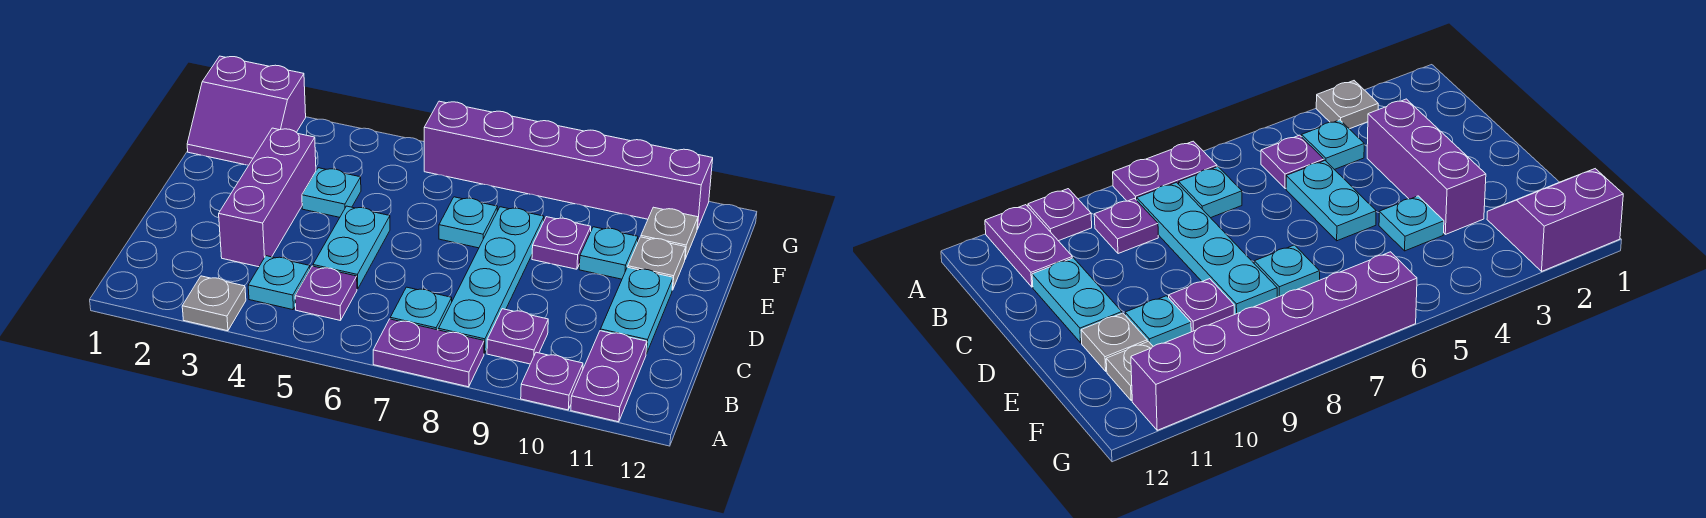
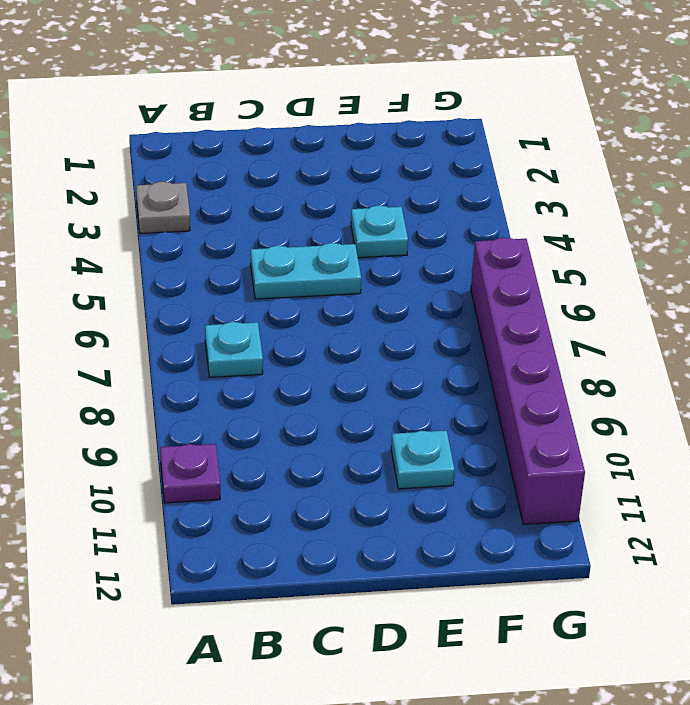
none -> purple plate A7:A8 level 1
none -> purple plate A11:B11 level 1
none -> cyan plate B4 level 1

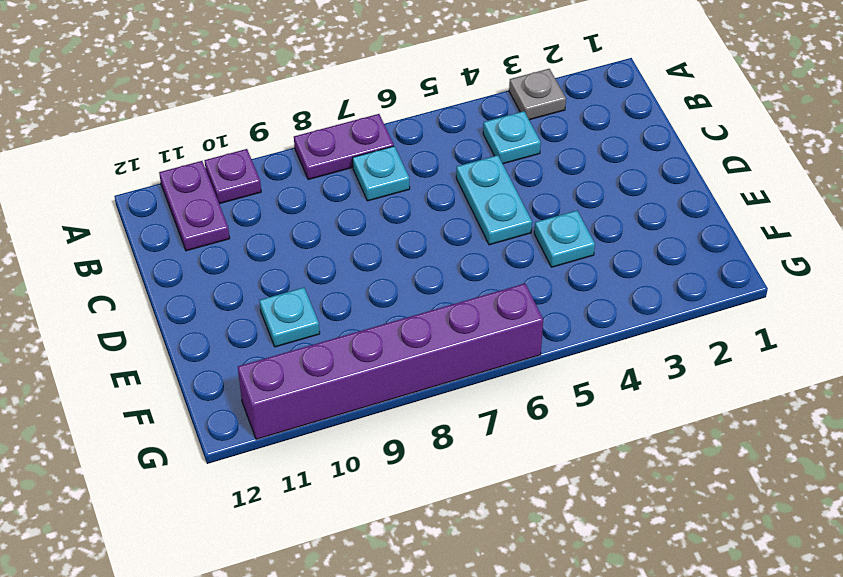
none -> purple plate B5 level 1
none -> cyan plate B8:E8 level 1
none -> purple plate B9 level 1

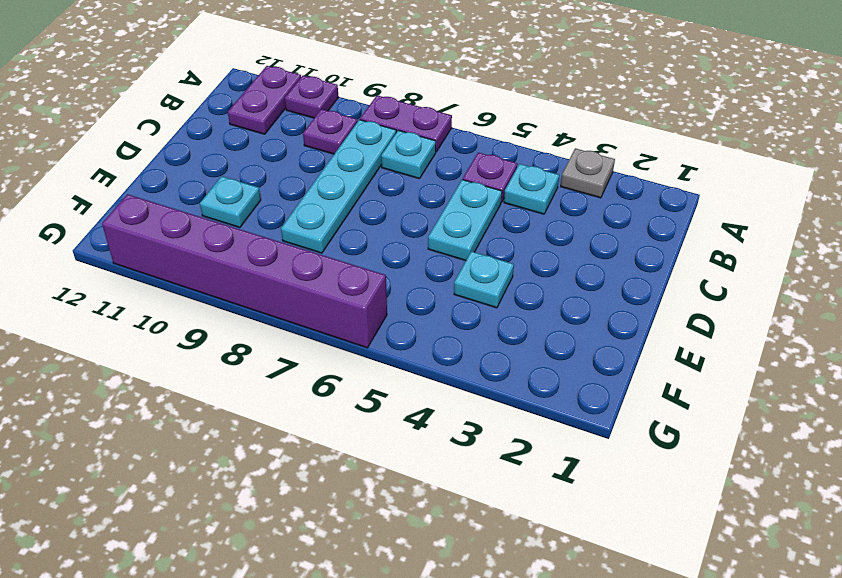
none -> purple brick C3:E3 level 1
none -> cyan plate C11:D11 level 1
none -> cyan plate E7 level 1

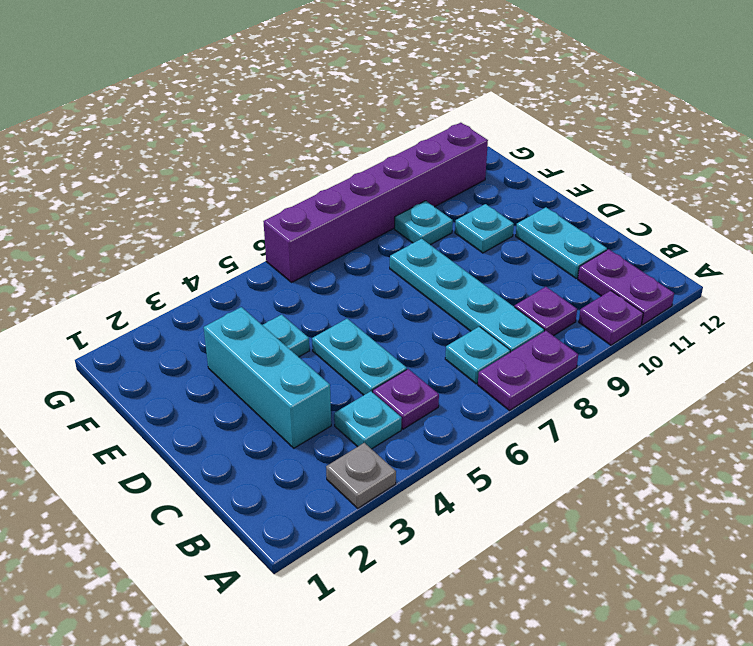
cyan brick C3:E3 level 1 -> purple brick C3:E3 level 1
cyan plate F9 level 1 -> cyan plate E7 level 1
none -> purple plate E9 level 1
none -> grey plate E11 level 1
none -> purple slope F1:G2 level 1 top G

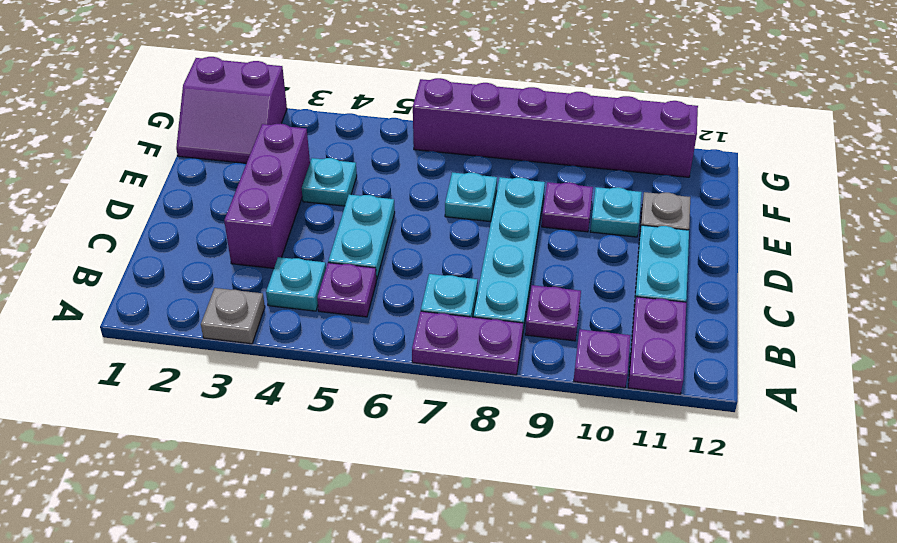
none -> grey plate F11 level 1

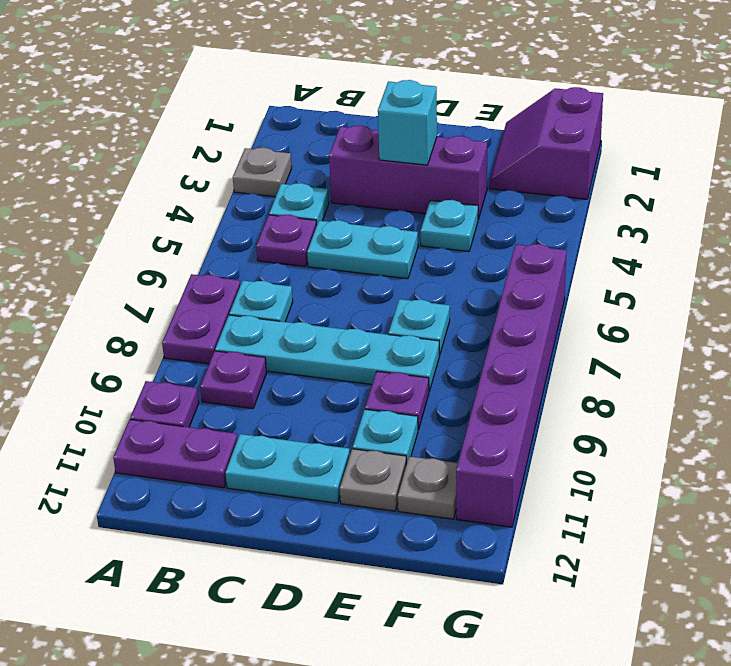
cyan brick D3 level 2 -> none

